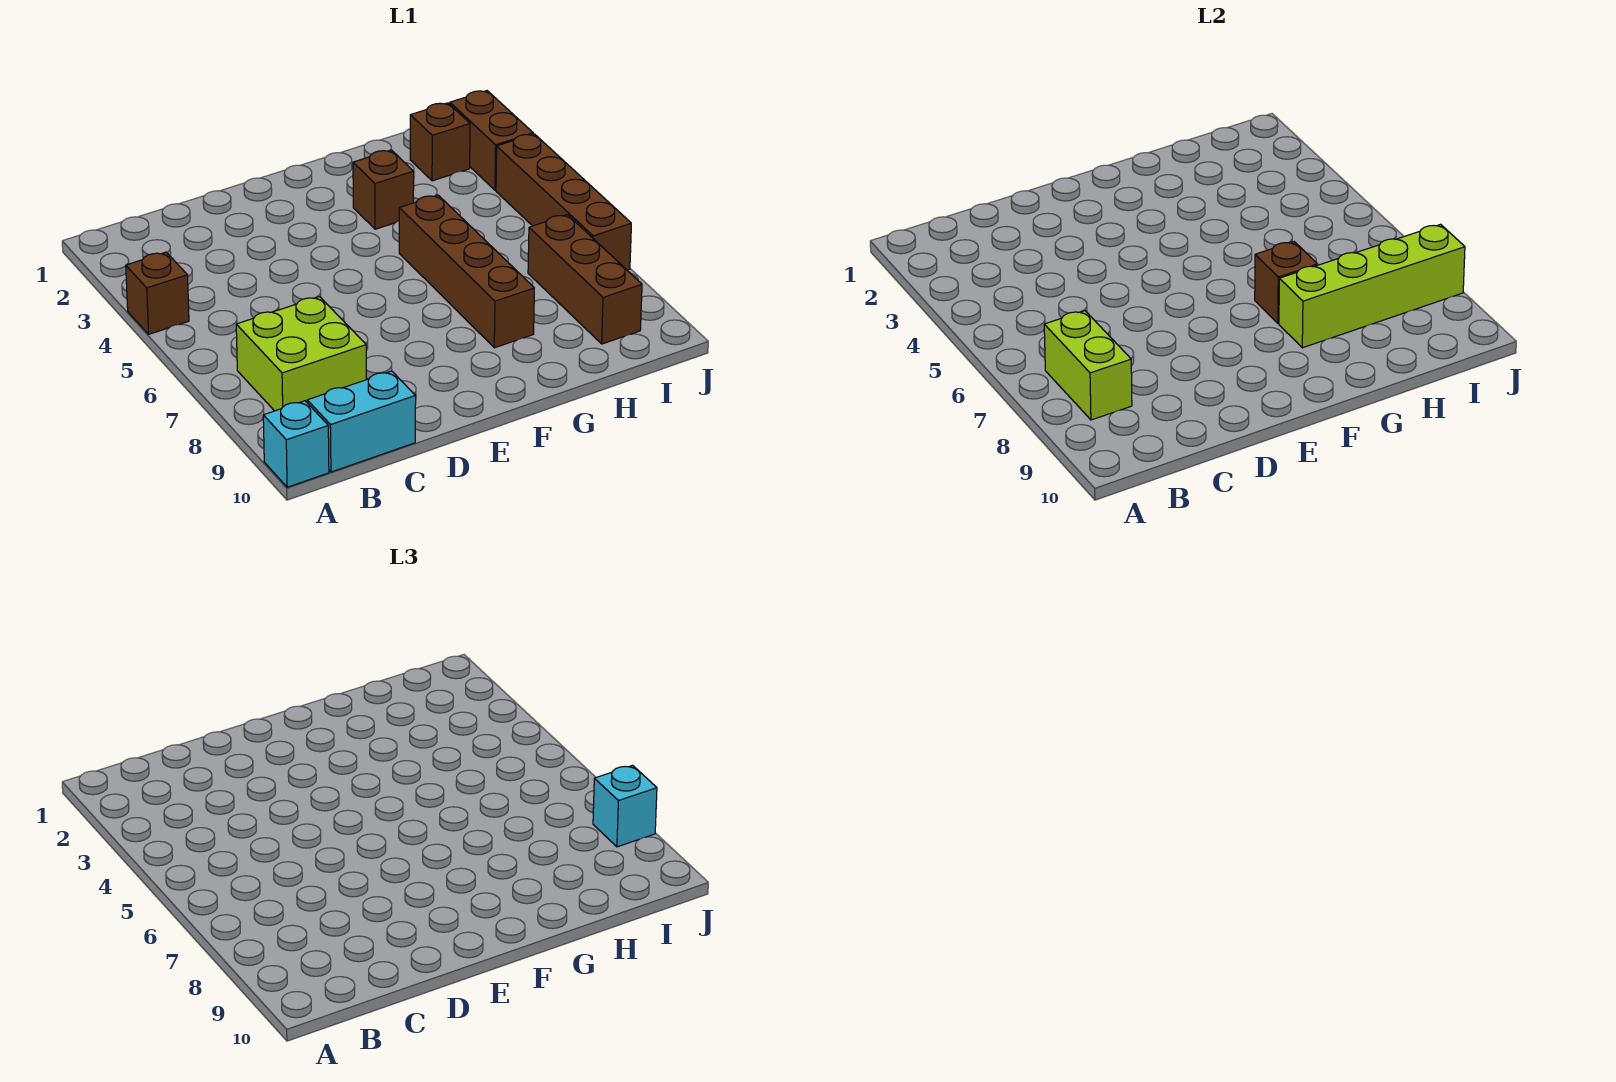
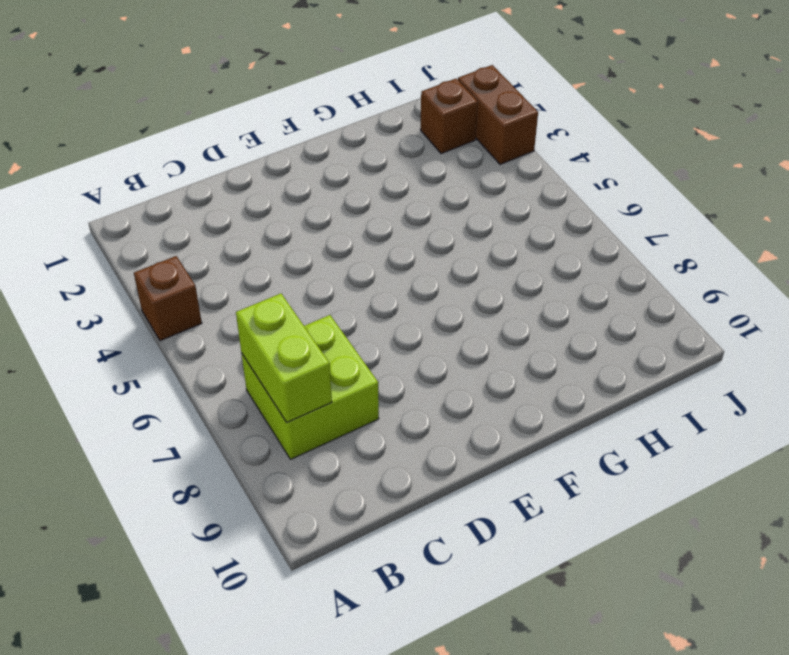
none -> cyan brick A10 level 1
none -> cyan brick B10:C10 level 1
none -> brown brick G3 level 1

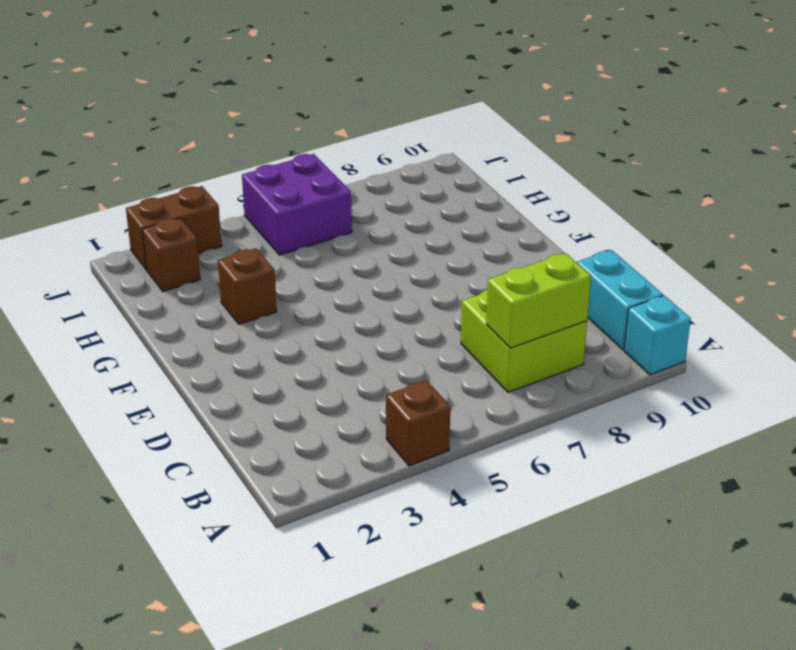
purple brick I5:J6 level 1 -> brown brick J4:J7 level 1
none -> brown brick G5:G8 level 1
none -> brown brick I7:I9 level 1
none -> brown brick G7 level 2

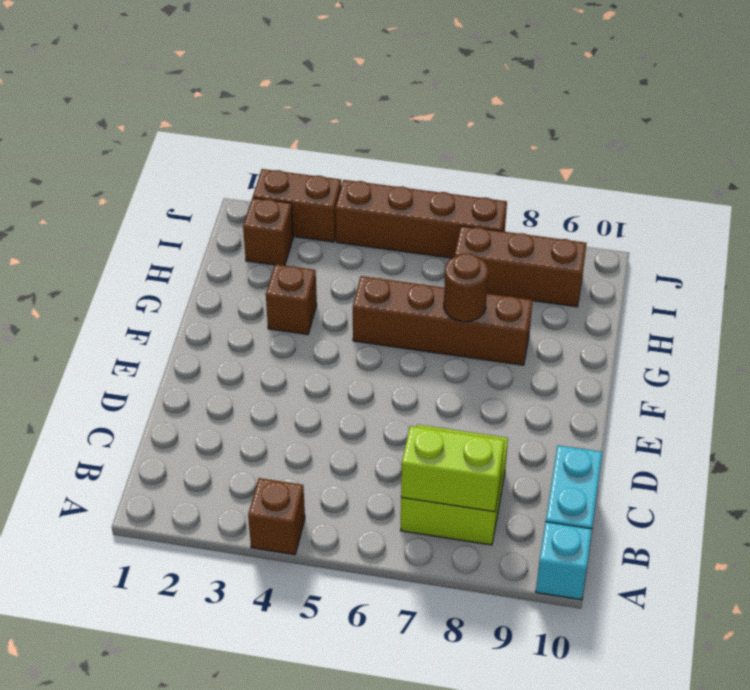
brown round brick G7 level 2 -> brown brick G7 level 2
none -> lime brick G8:J8 level 2
none -> cyan brick J8 level 3

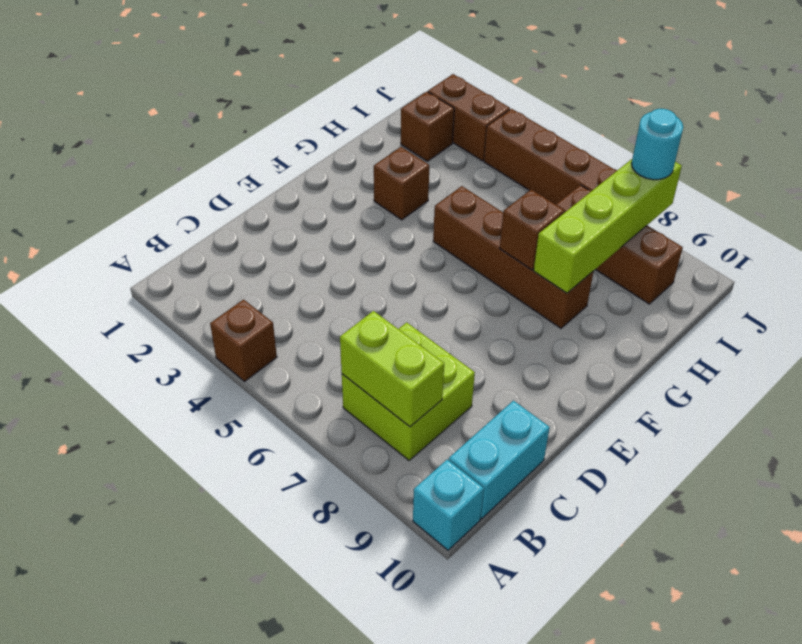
cyan round brick J8 level 3 -> cyan brick J8 level 3

